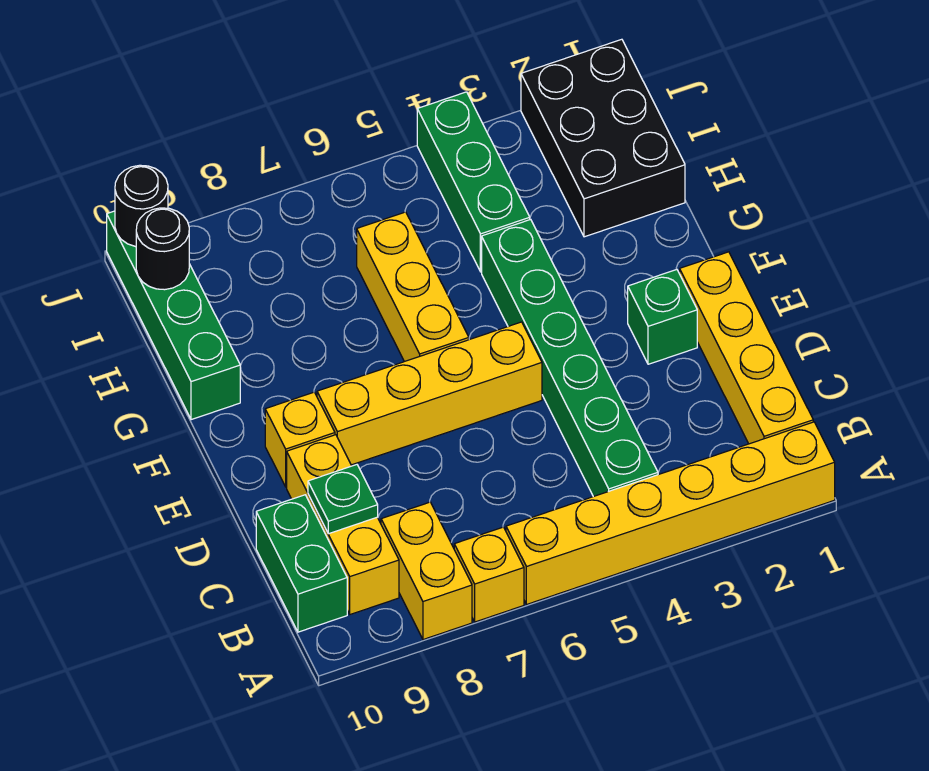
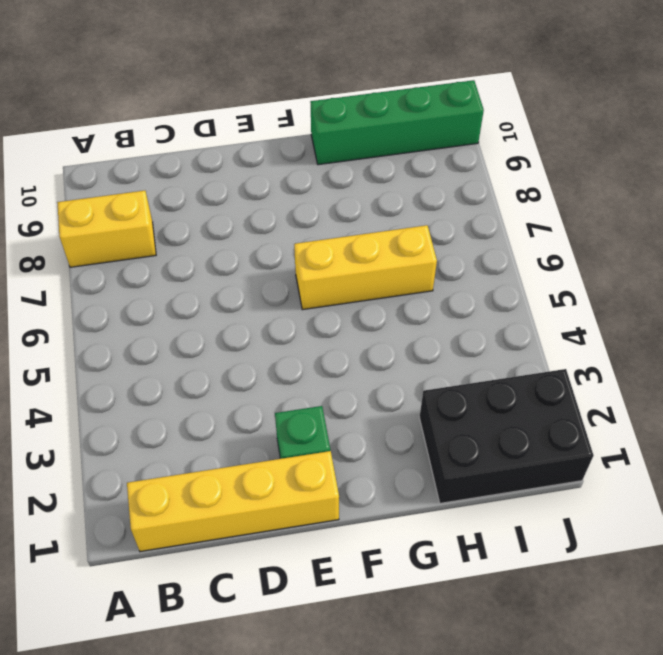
none -> yellow brick A1:A6 level 1
none -> yellow brick A7 level 1
none -> green brick B4:G4 level 1

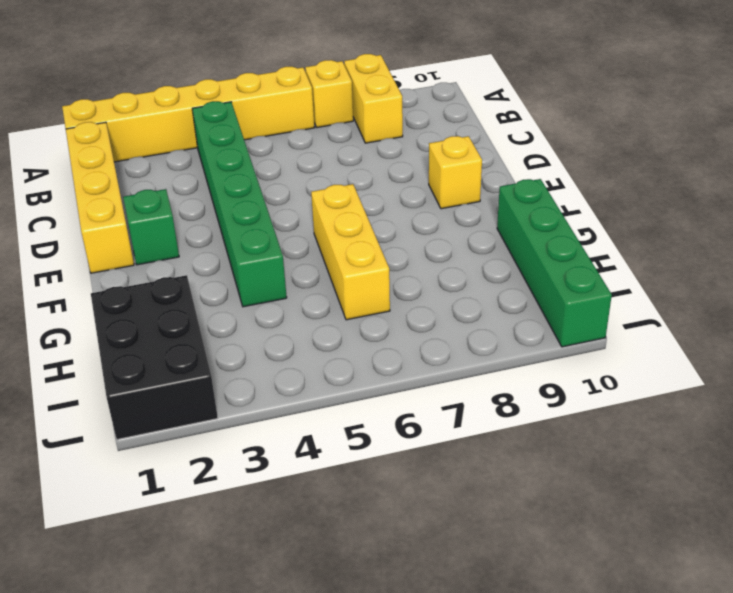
none -> yellow brick B9:D9 level 1
none -> green brick B10:C10 level 1
none -> yellow brick E5:E8 level 1

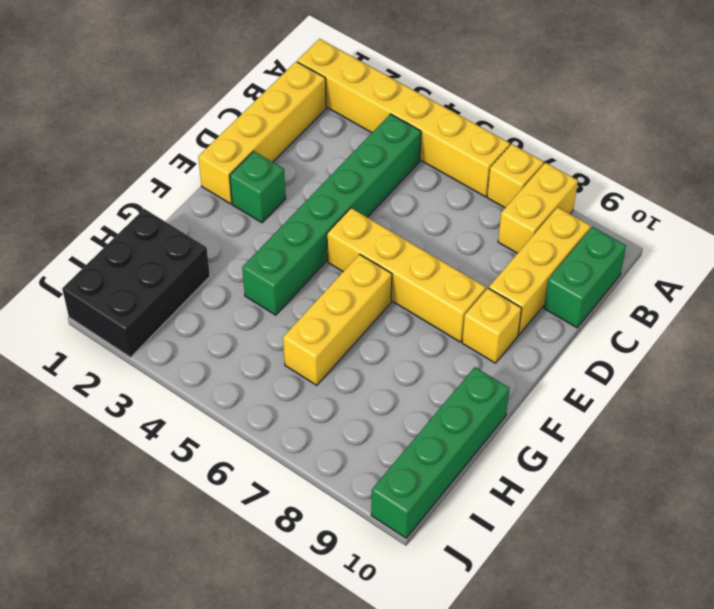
none -> green brick H4:J4 level 1
none -> green plate C9 level 2
none -> black round brick I10 level 2

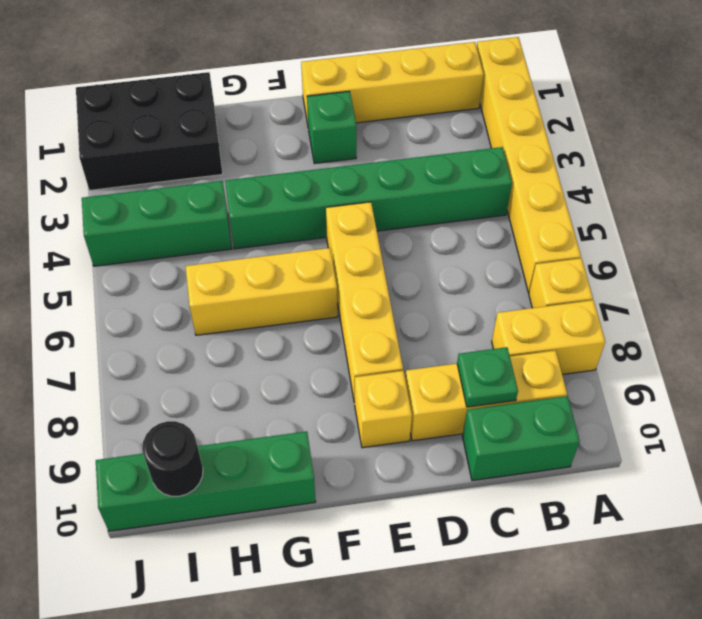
none -> black round brick J10 level 2

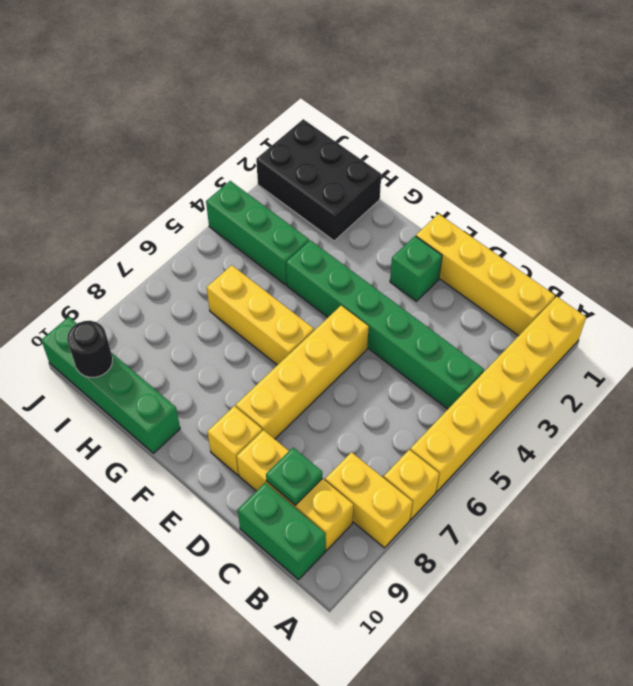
none -> black round brick J10 level 2

